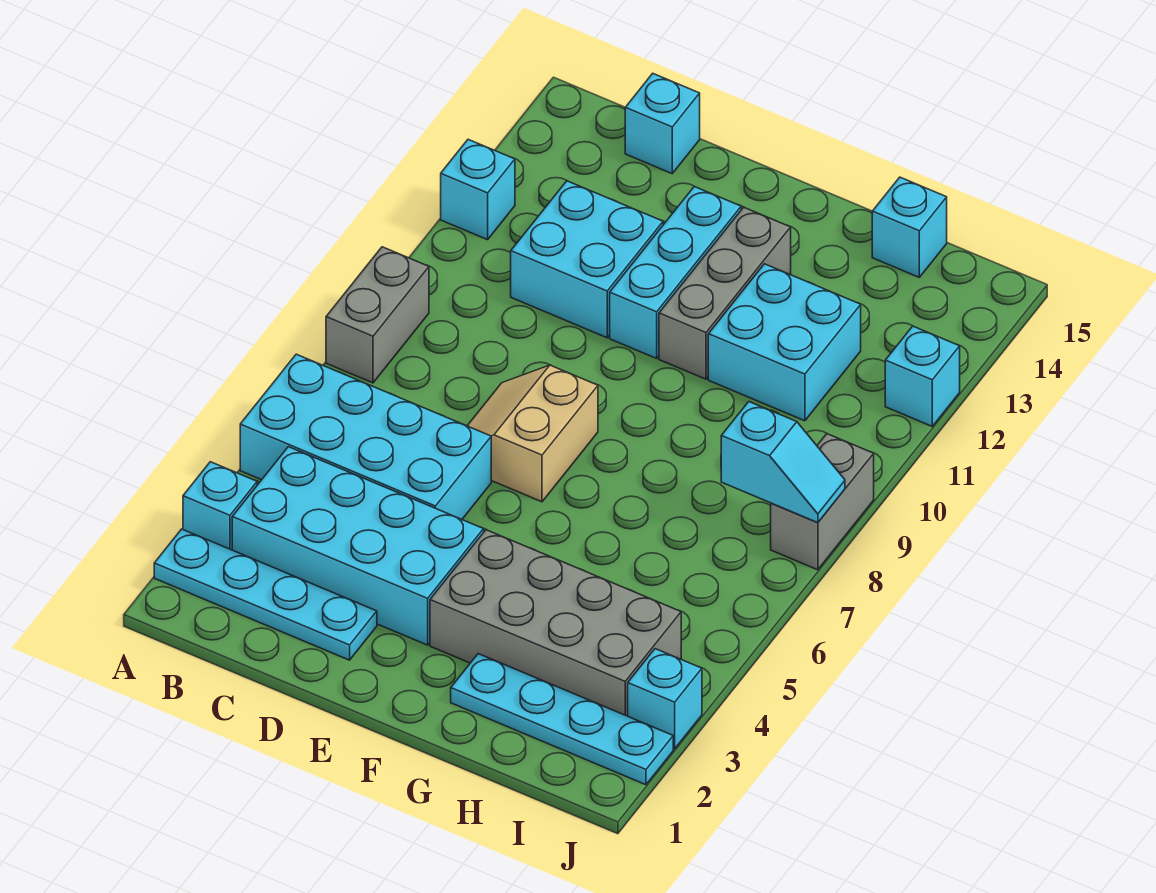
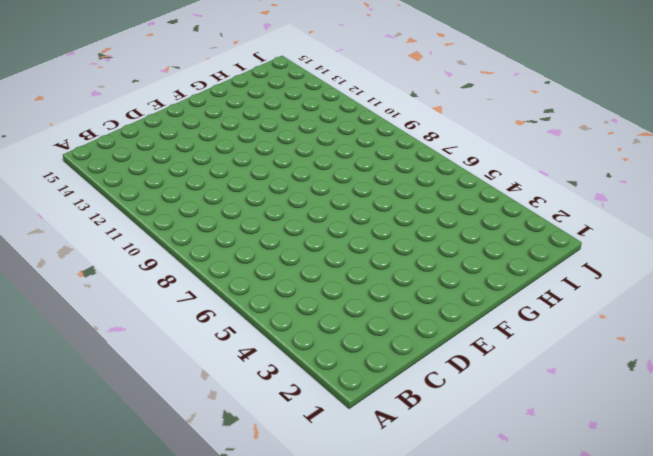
none -> cyan plate A2:D2 level 1
none -> cyan brick A3 level 1
none -> cyan brick A5:D6 level 1

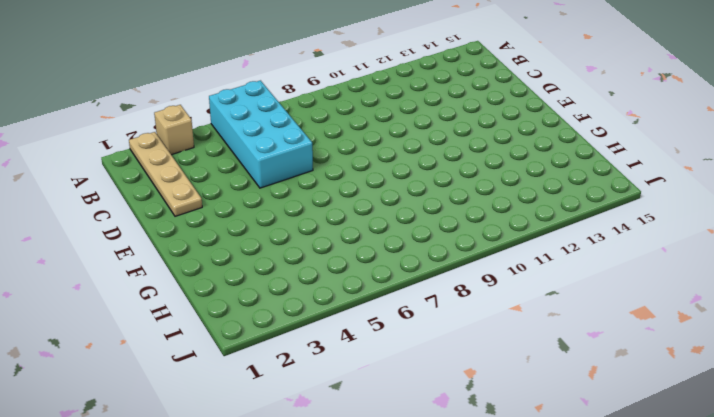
tan plate A2:D2 level 1 -> cyan plate A2:D2 level 1
tan brick A3 level 1 -> cyan brick A3 level 1
none -> grey brick A8:A9 level 1
none -> cyan brick A12 level 1
none -> cyan brick B3:E4 level 1

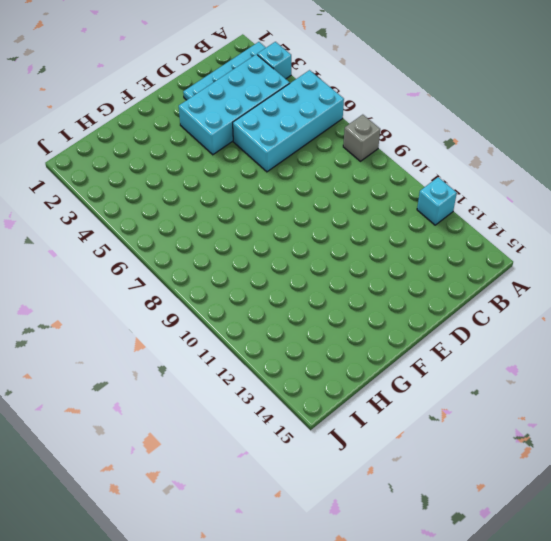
grey brick A8 level 1 -> grey brick A8:A9 level 1
none -> cyan brick C11:D12 level 1
none -> cyan brick C15 level 1
none -> tan slope D7:E8 level 1 top E

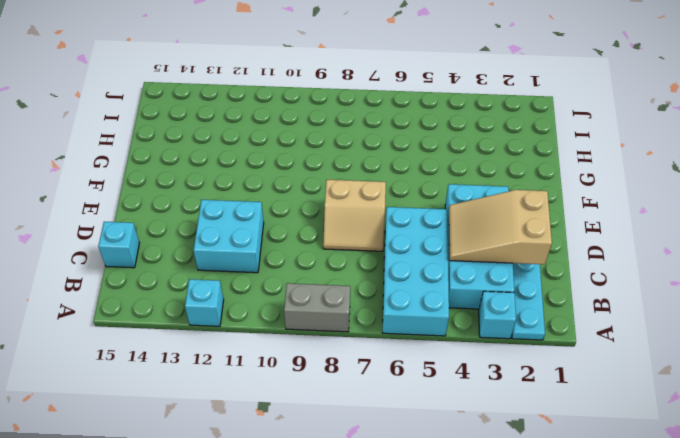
tan slope C2:D4 level 2 top 2 -> none
none -> cyan brick E11:E13 level 1
none -> grey brick F3:I4 level 1
none -> grey brick F11:F13 level 1

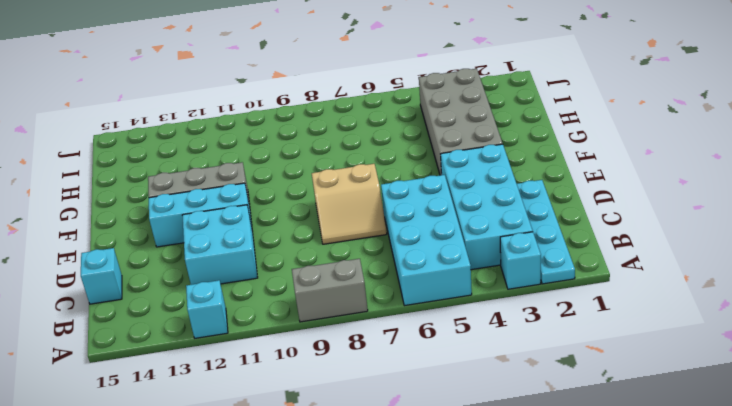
none -> cyan plate G2:J2 level 1
none -> cyan brick G11:H12 level 1
none -> cyan brick H15 level 1

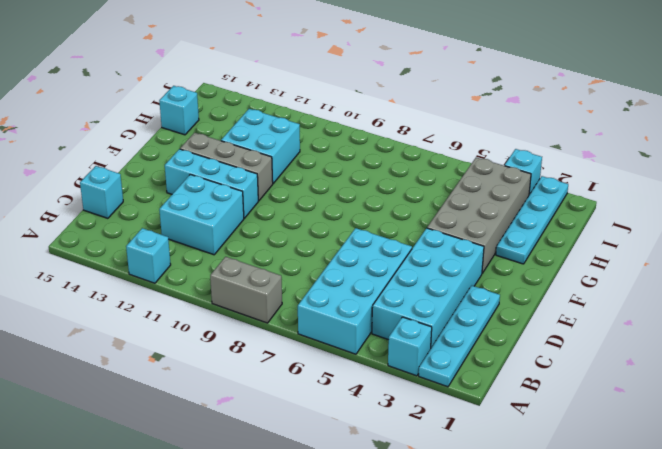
none -> tan slope D7:E8 level 1 top E
none -> grey brick J8:J9 level 1
none -> cyan brick J12 level 1

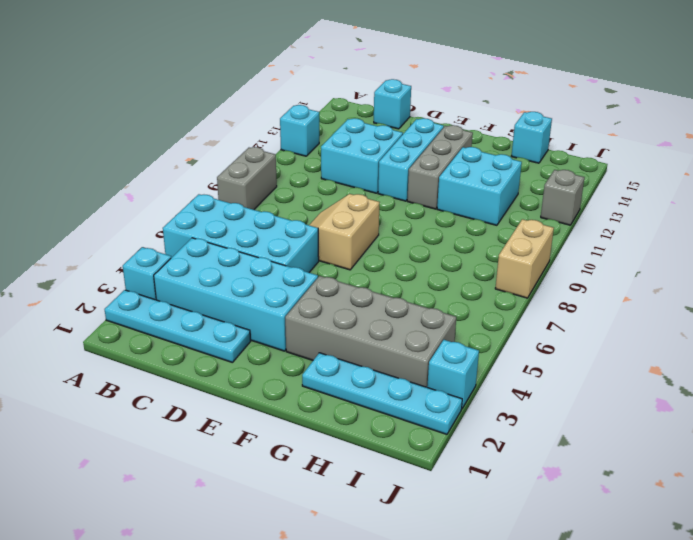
tan brick J8:J9 level 1 -> grey brick J8:J9 level 1
grey brick J12 level 1 -> cyan brick J12 level 1
none -> cyan slope I8:J8 level 2 top I

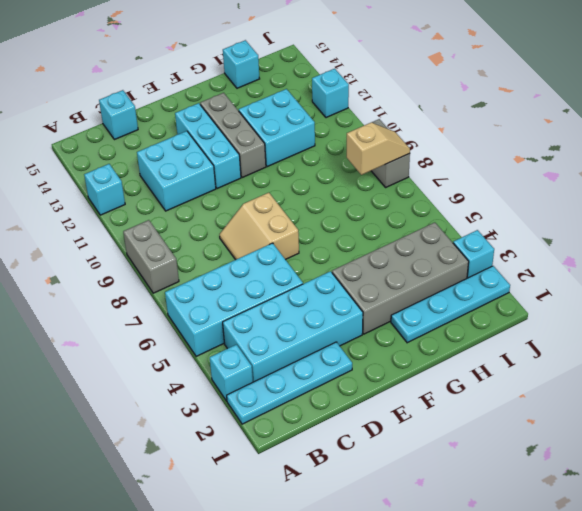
tan slope I8:J8 level 2 top I -> cyan slope I8:J8 level 2 top I

